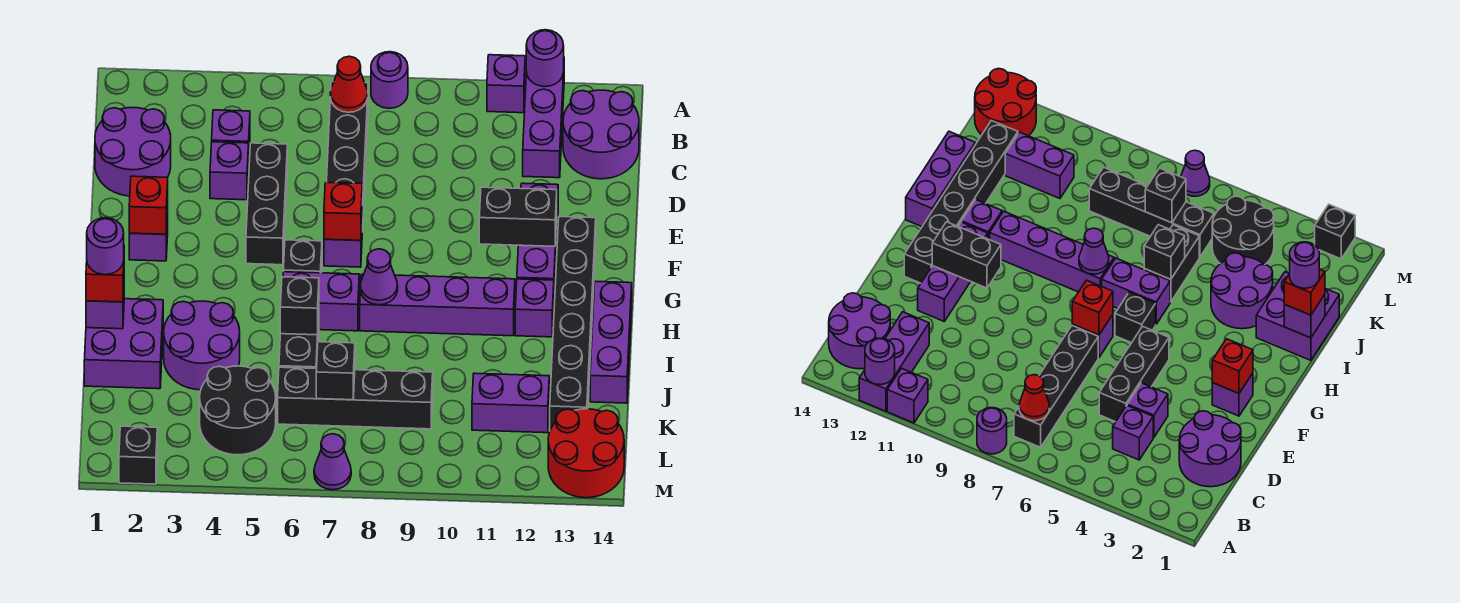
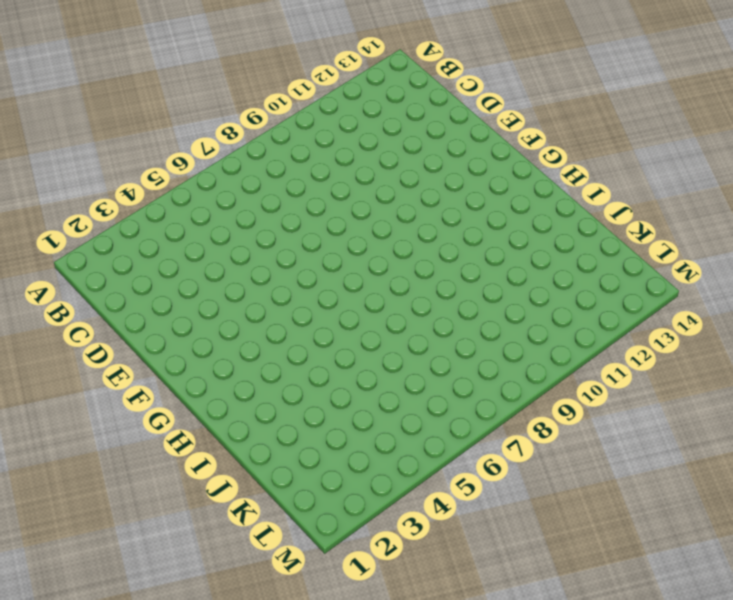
none -> purple round brick A8 level 1
none -> purple brick A11 level 1
none -> purple brick A12:C12 level 1
none -> black brick B7:E7 level 1

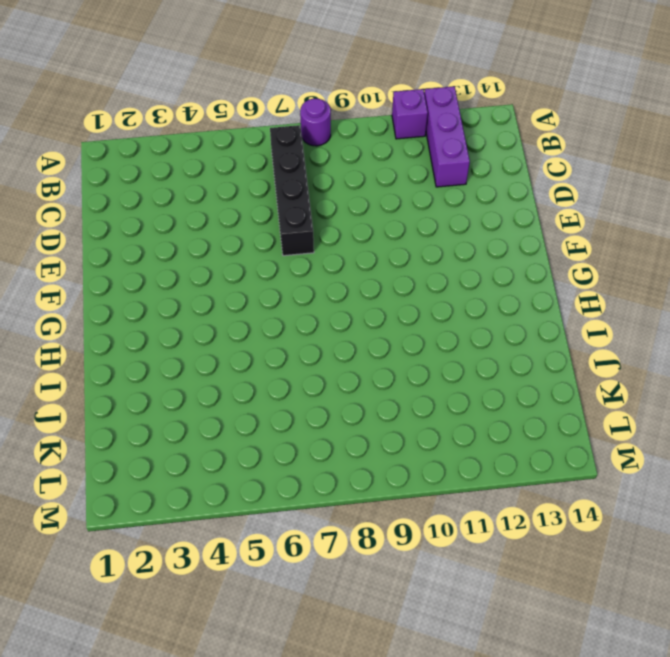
none -> purple round brick B13:C14 level 1
none -> purple round brick C1:D2 level 1
none -> purple brick C4 level 1
none -> purple brick D4 level 1

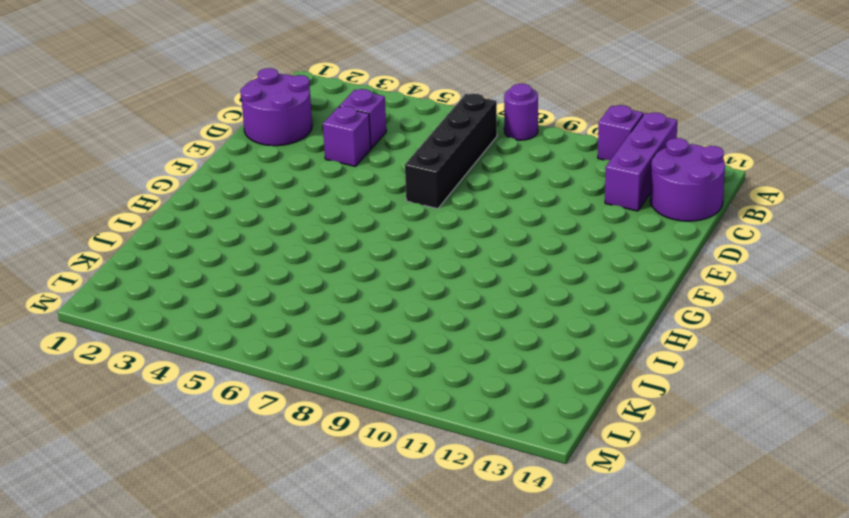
none -> black brick D5:F5 level 1
none -> purple brick E12:G12 level 1
none -> purple brick F2 level 1
none -> purple brick F7 level 1

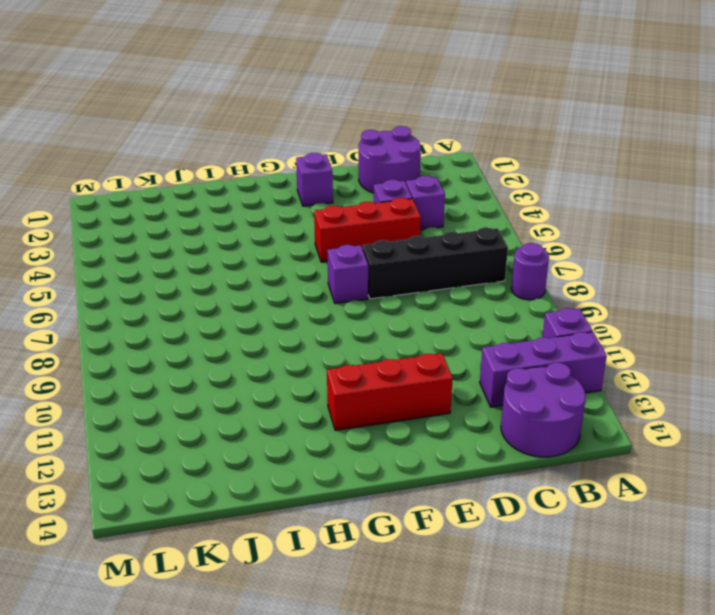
red brick D5:F5 level 1 -> black brick D5:F5 level 1
red brick E12:G12 level 1 -> purple brick E12:G12 level 1
none -> black brick F13:K13 level 1
none -> black brick G6 level 1
none -> purple brick H6:H7 level 1
none -> purple brick H8:H11 level 1

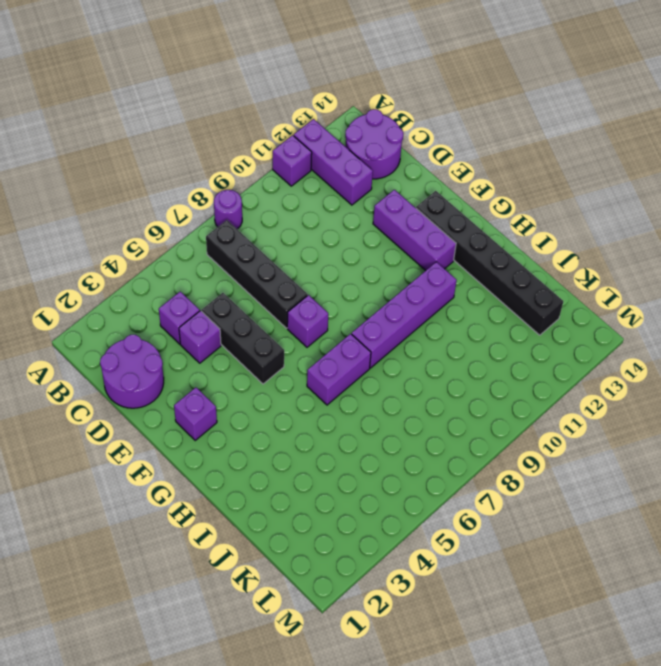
none -> black brick G6 level 1
none -> purple brick H12 level 1
none -> purple brick H14:J14 level 1
none -> purple brick I1:J2 level 1

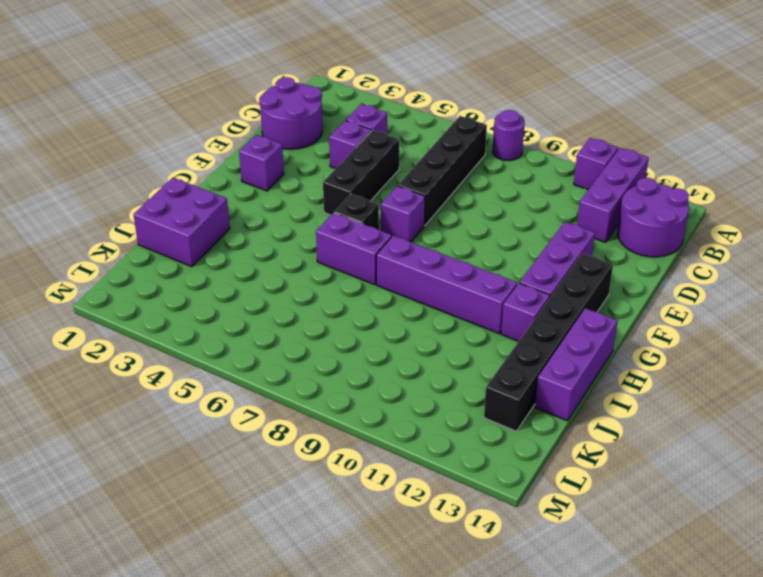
none -> purple round brick I3:J4 level 1
none -> black brick I6:J6 level 1
none -> black round brick K4:L5 level 1
none -> black brick K6:K9 level 1

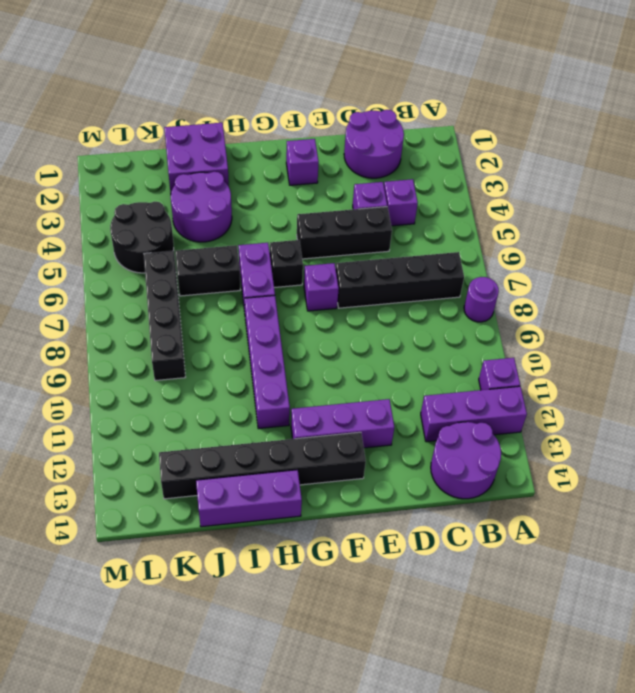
none -> purple brick H12 level 1
none -> purple brick K11:K12 level 1
none -> red round brick L13:M14 level 1
none -> black brick M2 level 1

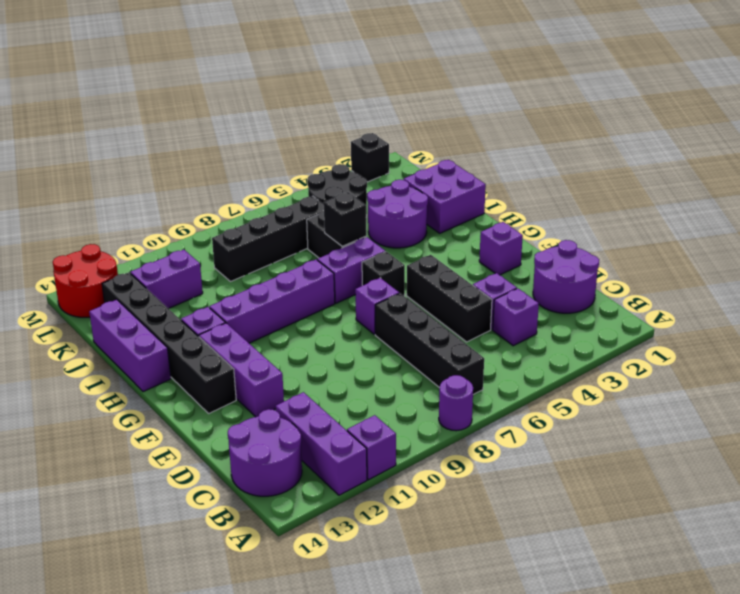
none -> purple cone M7 level 1
none -> purple round brick A12 level 2
none -> red cone B7 level 2
none -> red brick F2 level 2

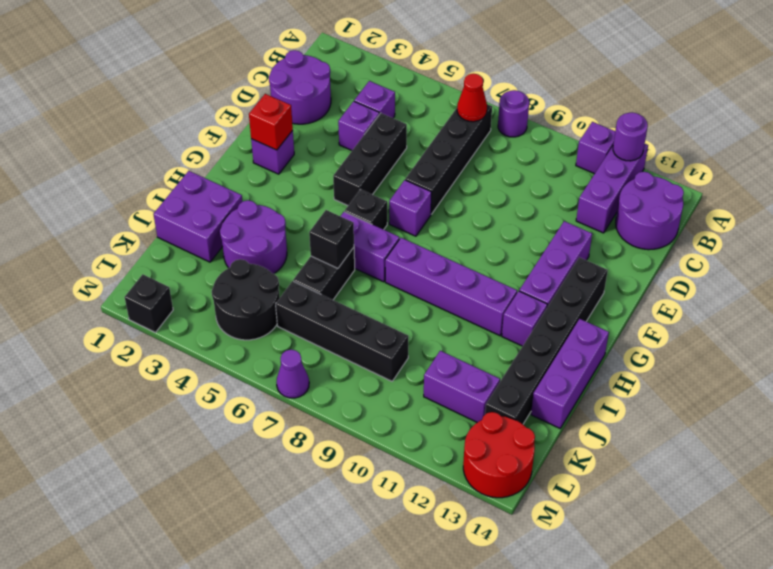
none -> red brick F7 level 2
none -> black brick F11:F12 level 2
none -> purple cone H8 level 2
none -> purple brick I1 level 2

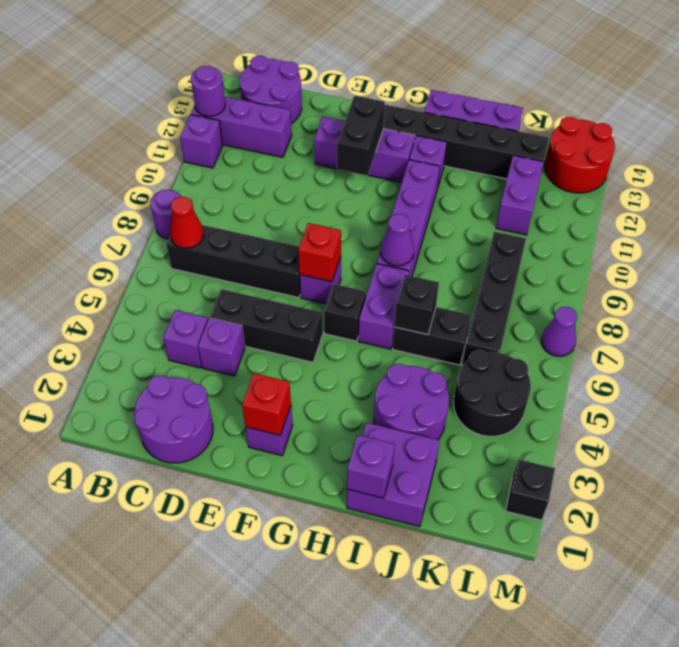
none -> black brick K7 level 2
none -> red brick I1 level 3
none -> purple round brick I1 level 4

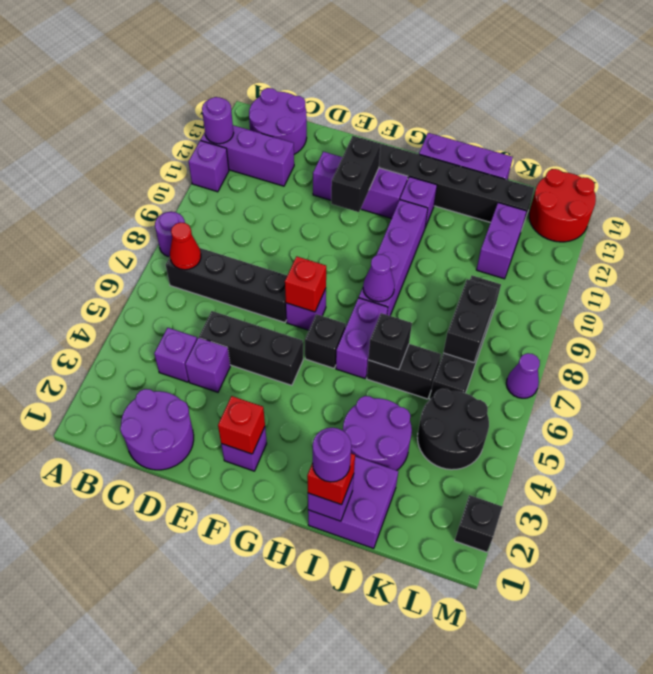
black brick K7:K8 level 2 -> black brick K7 level 2

